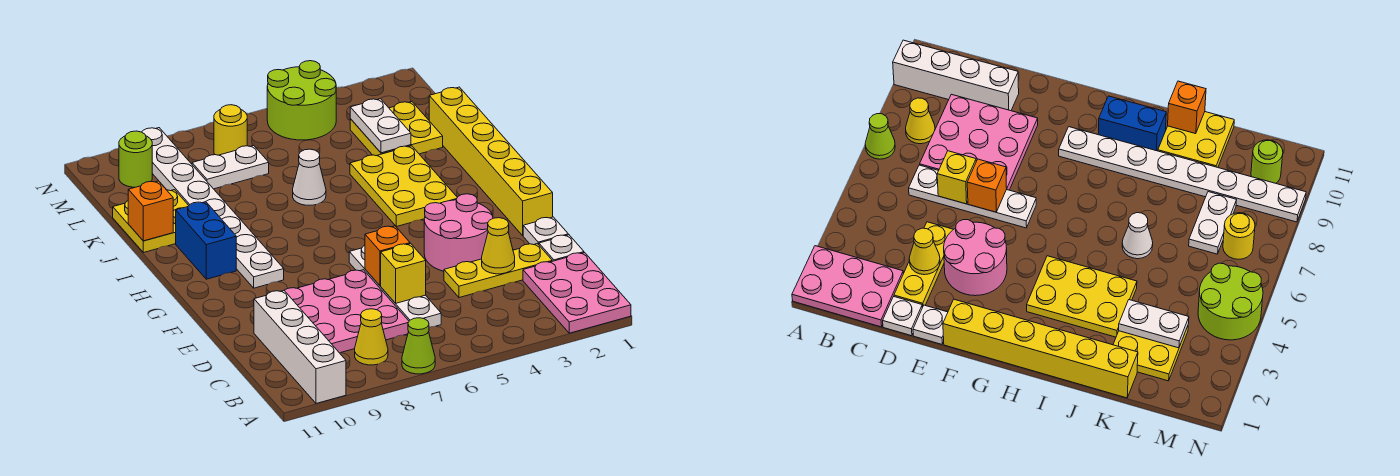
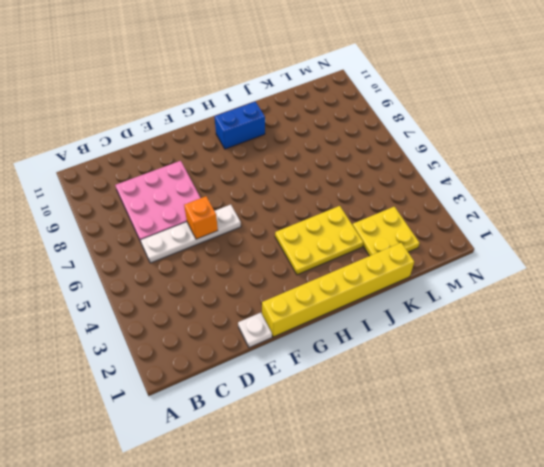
none -> pink plate A1:C2 level 1
none -> lime cone A7 level 1
none -> white brick A10:D10 level 1

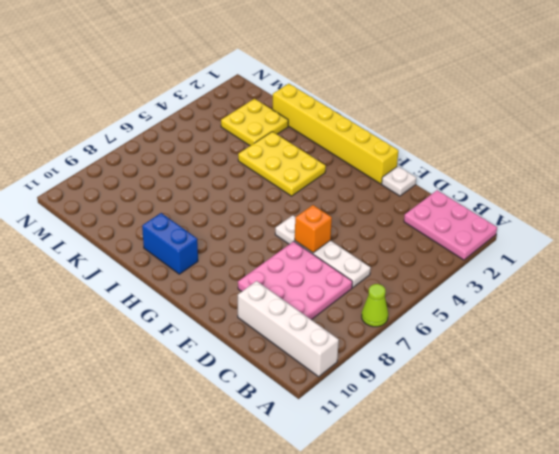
none -> yellow cone B8 level 1
none -> white plate D1 level 1
none -> yellow plate D2:D4 level 1

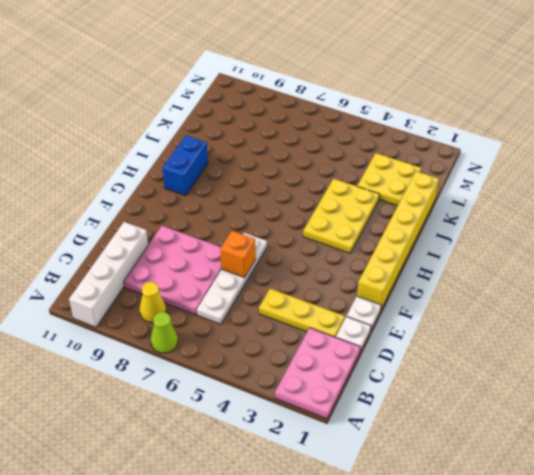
none -> pink round brick E3:F4 level 1
none -> white plate G9:N9 level 1
none -> white cone J6 level 1

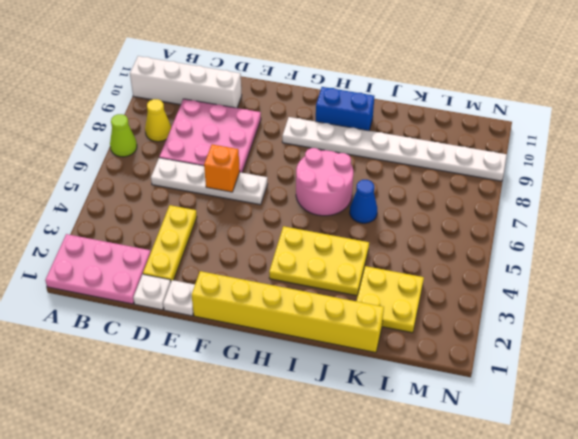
pink round brick H6:I7 level 1 -> pink round brick E3:F4 level 1
blue cone J6 level 1 -> white cone J6 level 1
none -> yellow plate J10:K11 level 1
none -> white plate L7:L8 level 1
none -> lime round brick M4:N5 level 1

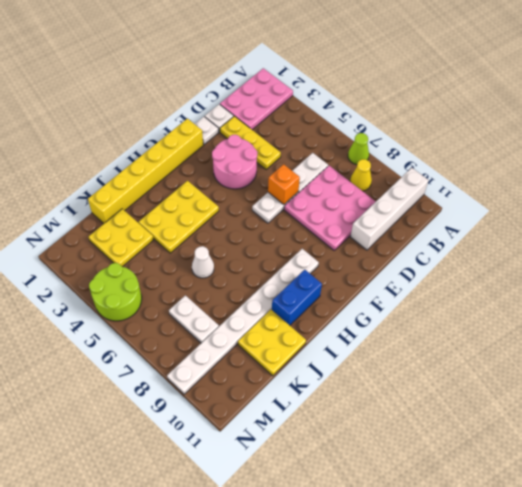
none -> yellow round brick M7 level 1
none -> lime round brick M10 level 1
none -> yellow cone D3 level 2

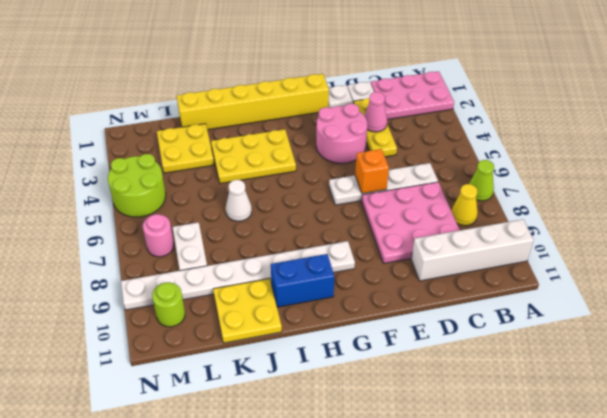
pink cone D3 level 2 -> yellow cone D3 level 2
pink round brick M7 level 1 -> yellow round brick M7 level 1
none -> yellow brick D6 level 2
none -> orange brick J11 level 2
none -> white plate K3:L3 level 2

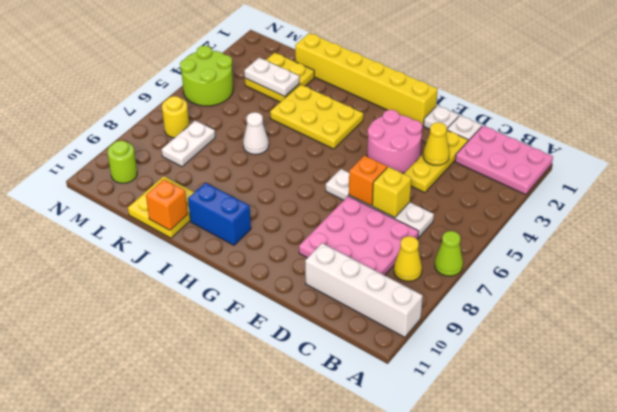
none -> white plate G9:N9 level 1

